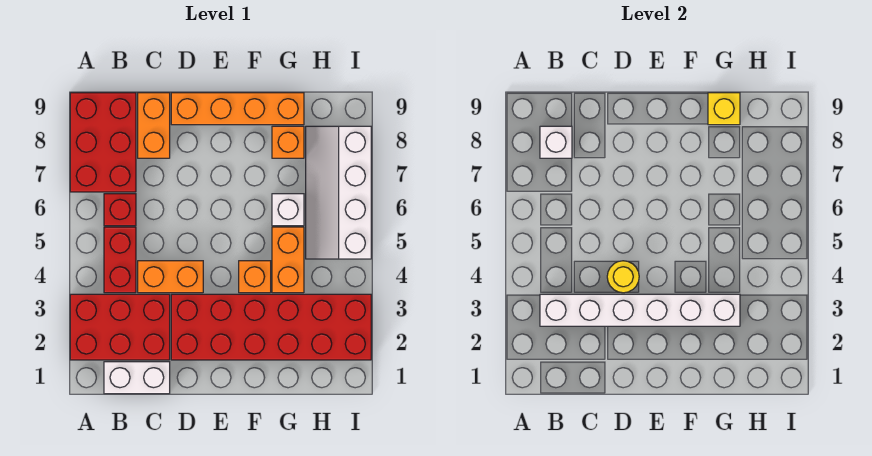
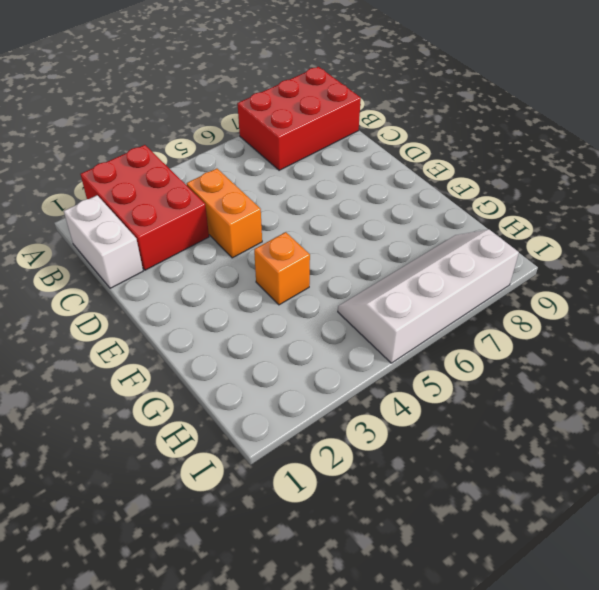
none -> red brick B4:B5 level 1
none -> red brick B6 level 1
none -> orange brick C8:C9 level 1

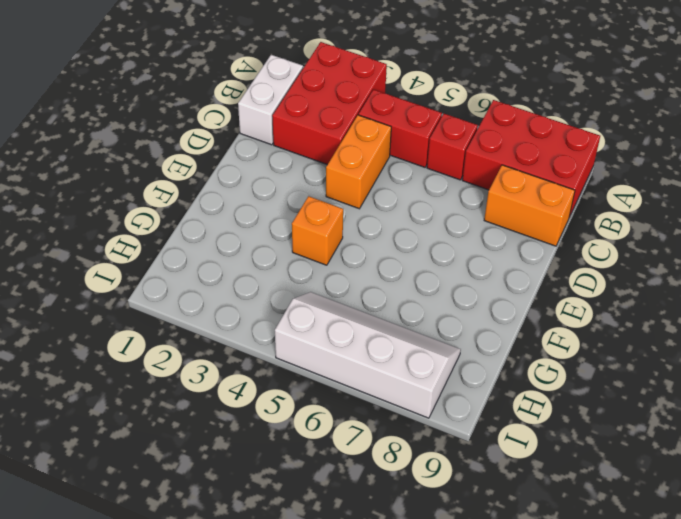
none -> red brick D2:I3 level 1
none -> orange brick D9:G9 level 1
none -> orange brick G4:G5 level 1

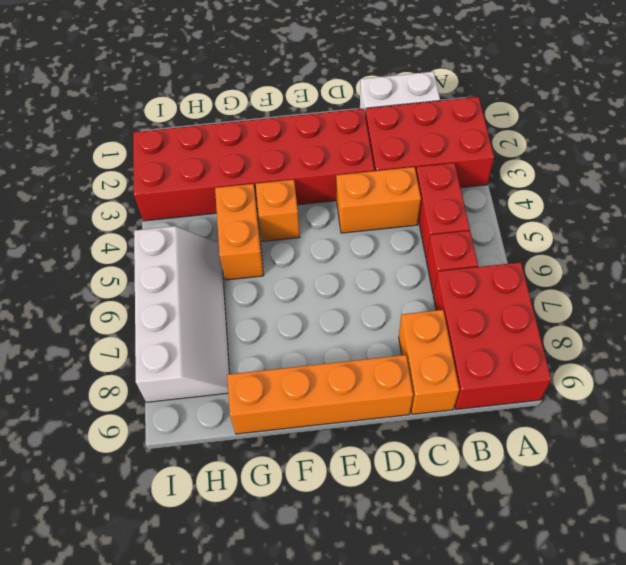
none -> white brick G6 level 1
none -> orange brick G8 level 1
none -> white brick B3:G3 level 2

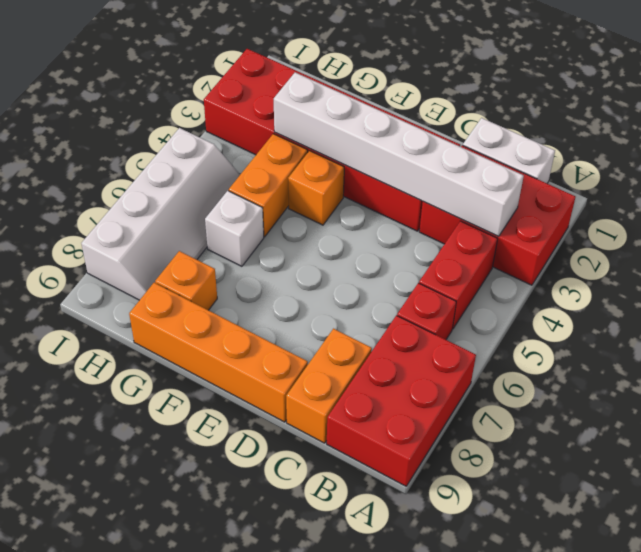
none -> orange brick C4:D4 level 1
none -> white brick B8 level 2
none -> yellow round brick D4 level 2

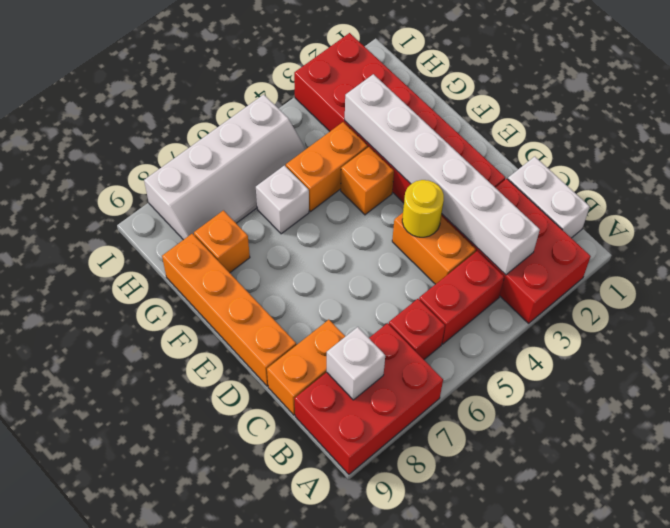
none -> yellow brick G9 level 2

